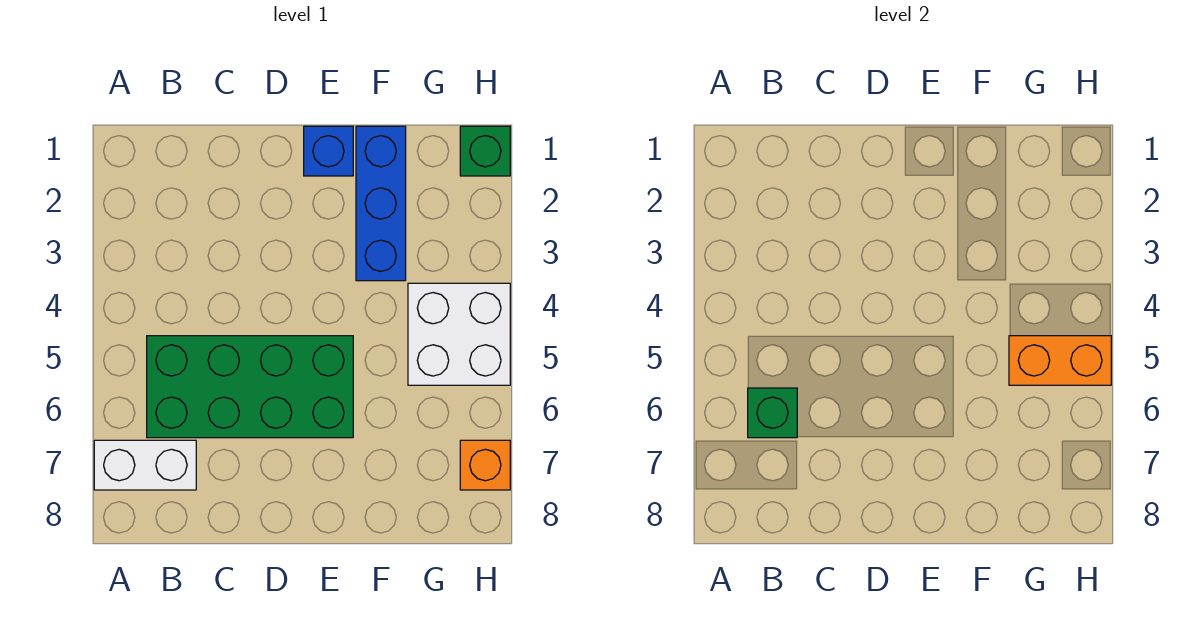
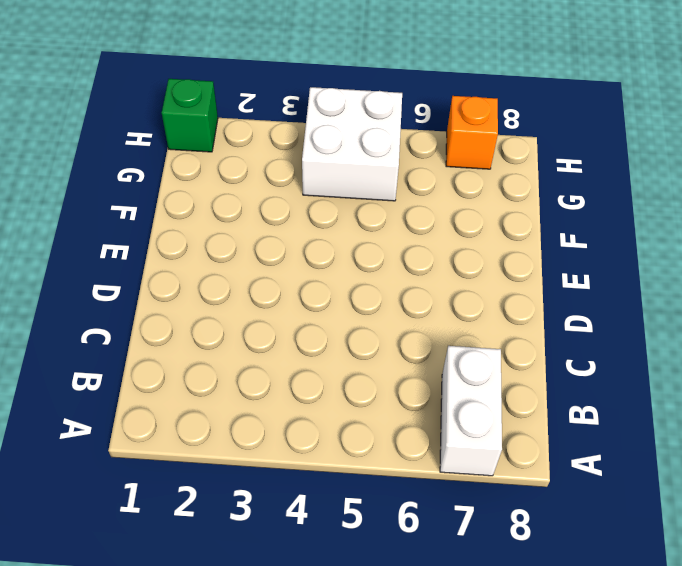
none -> green brick B5:E6 level 1
none -> blue brick E1 level 1

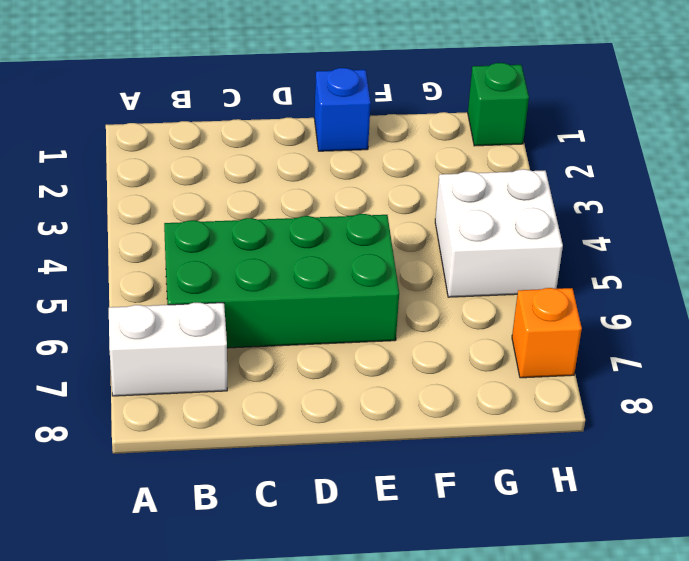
none -> blue brick F1:F3 level 1
none -> green brick B6 level 2

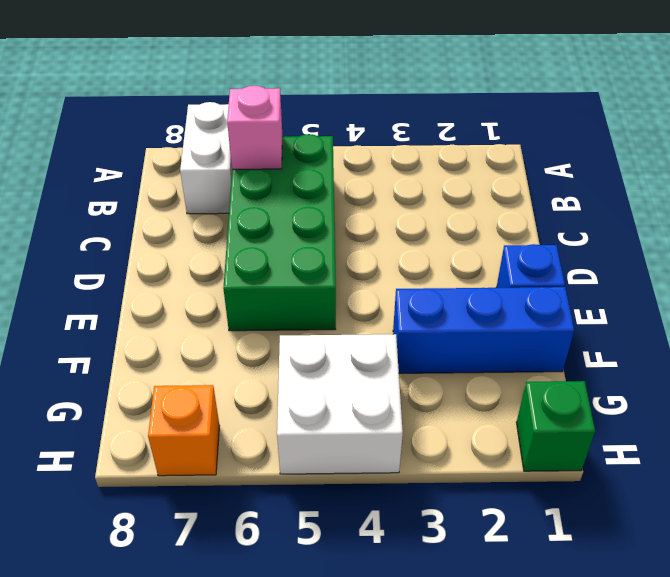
pink brick B6 level 2 -> green brick B6 level 2
none -> orange brick G5:H5 level 2

